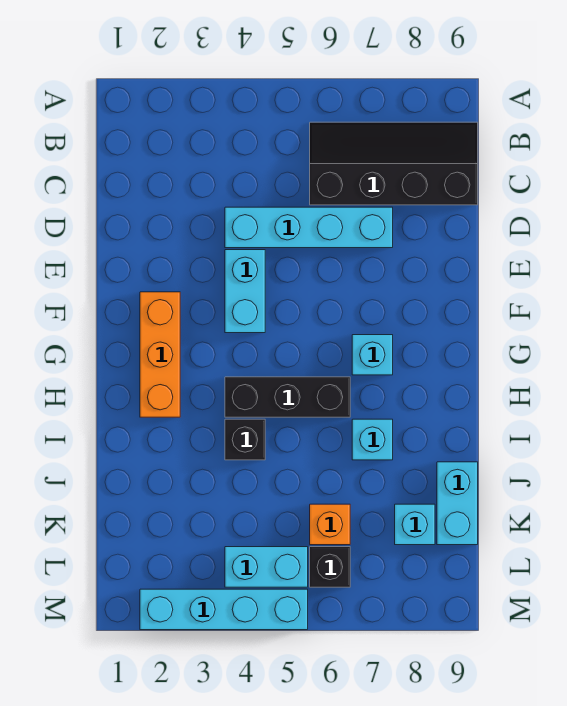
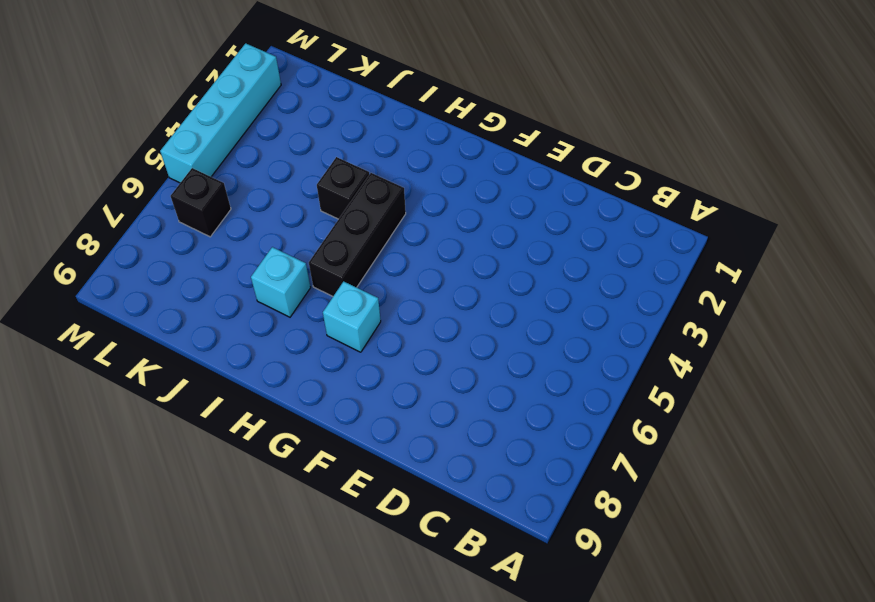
none -> black slope B6:C9 level 1 top C
none -> cyan brick D4:D7 level 1
none -> cyan brick E4:F4 level 1

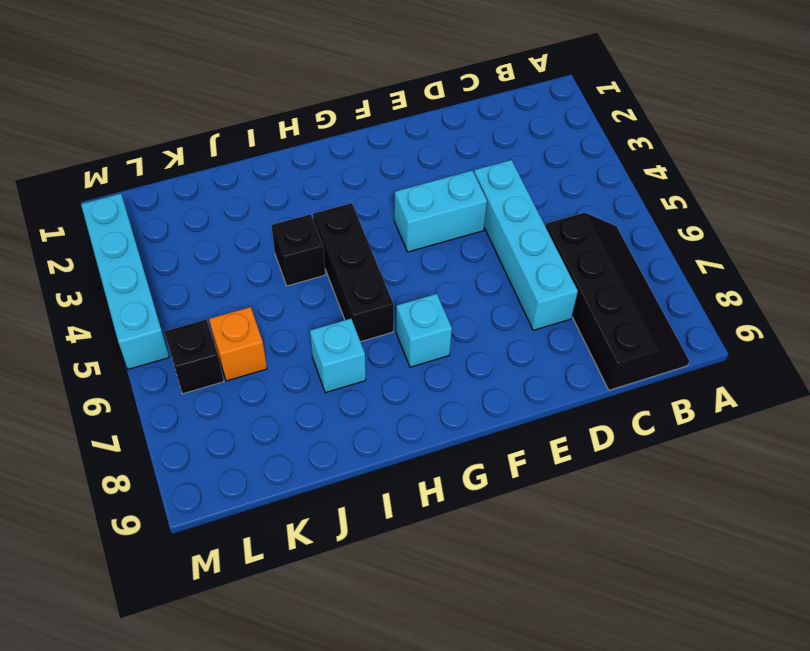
none -> orange brick F2:H2 level 1
none -> cyan brick J9:K9 level 1
none -> cyan brick K8 level 1

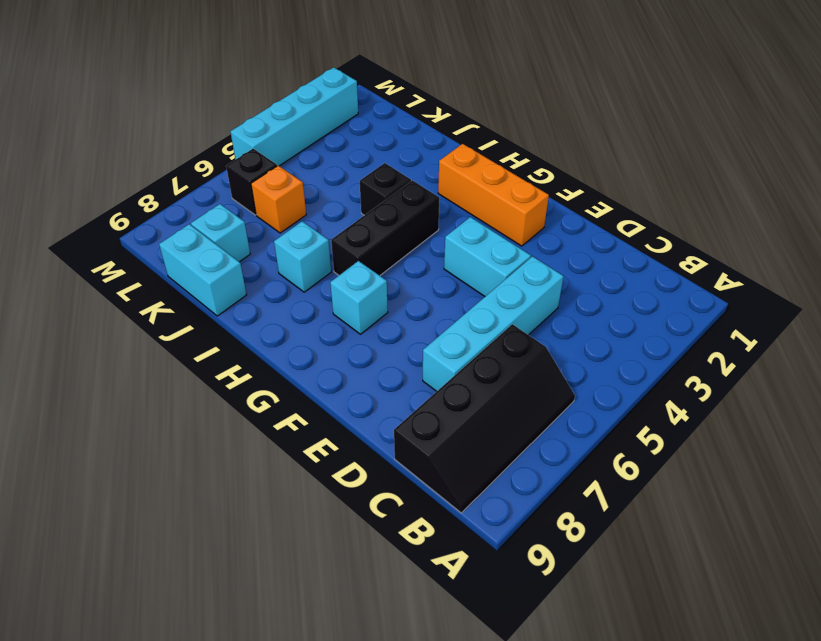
none -> cyan brick L4:L5 level 1

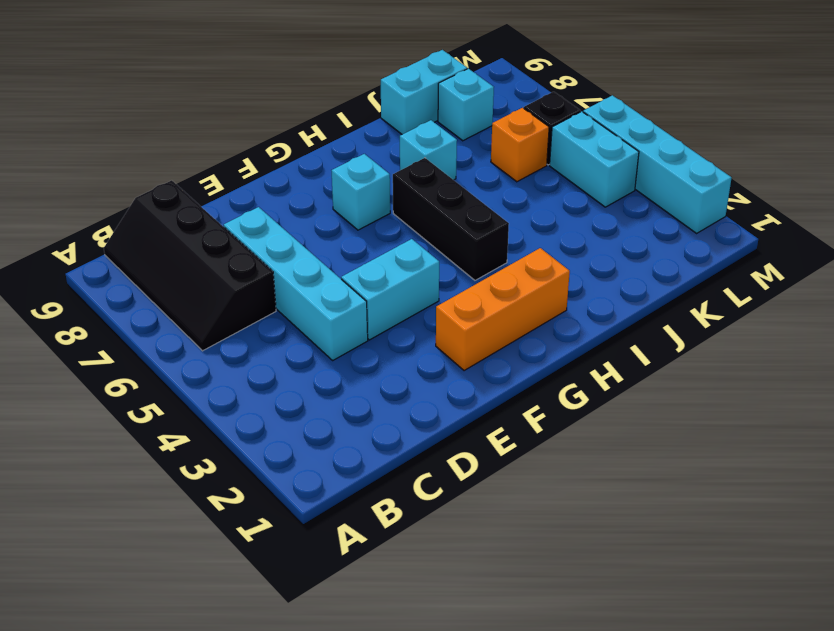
none -> black brick I4 level 1

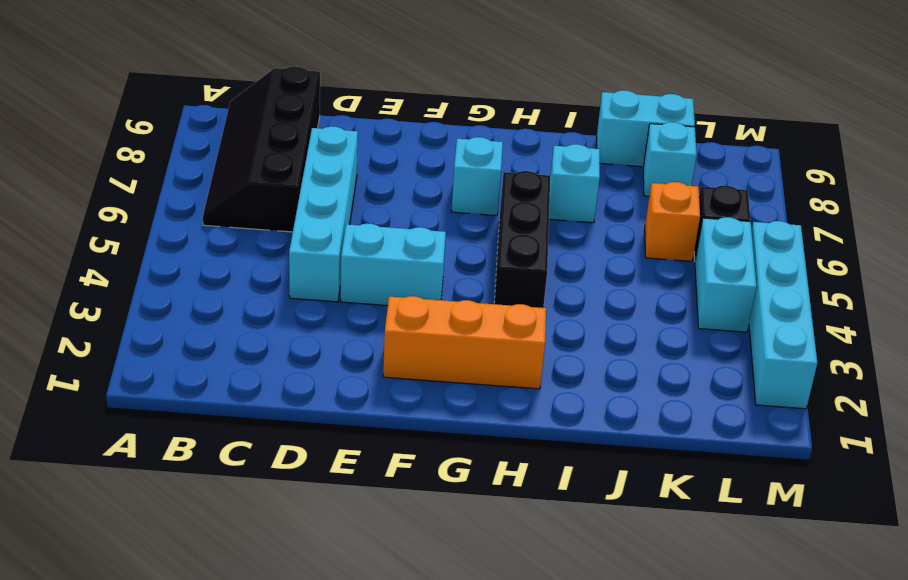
none -> black brick I4 level 1

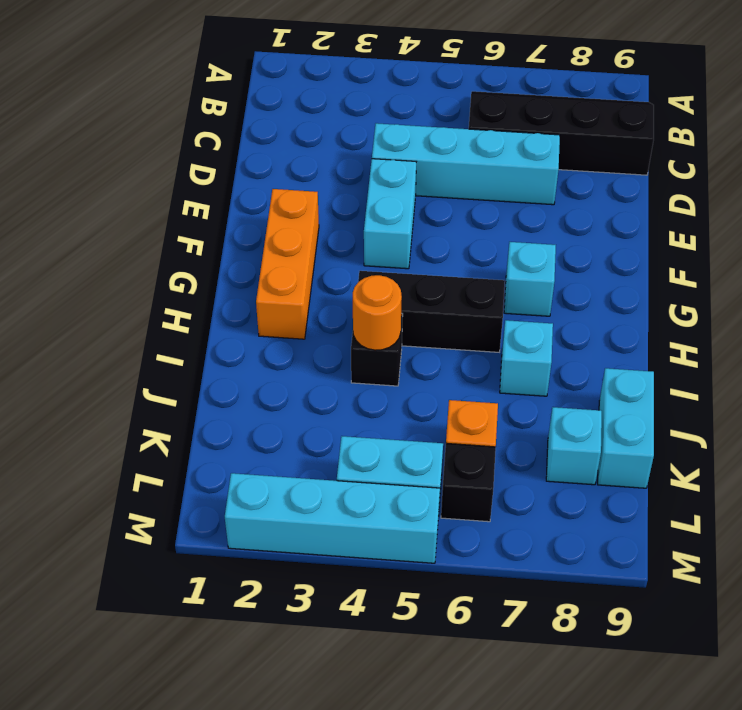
orange round brick I4 level 2 -> none

